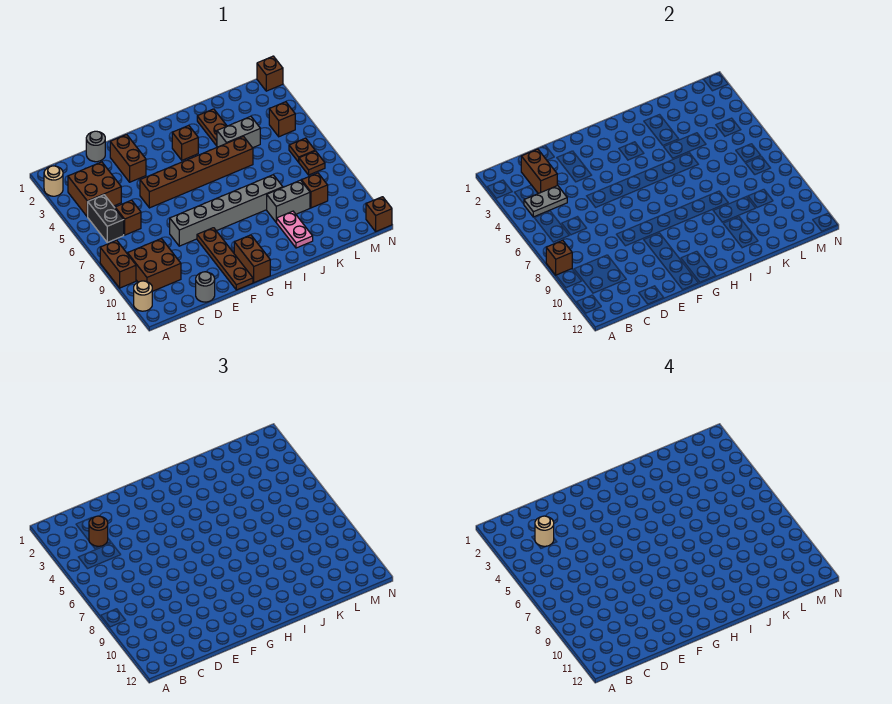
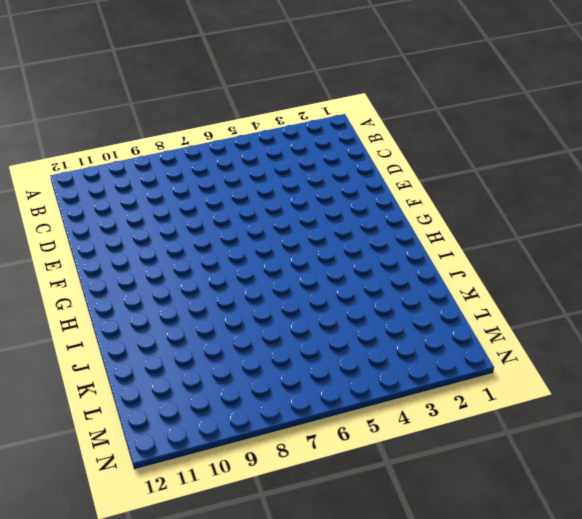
none -> tan round brick A2 level 1
none -> brown brick A8:A9 level 1
none -> tan round brick A11 level 1
none -> brown brick B3:C4 level 1

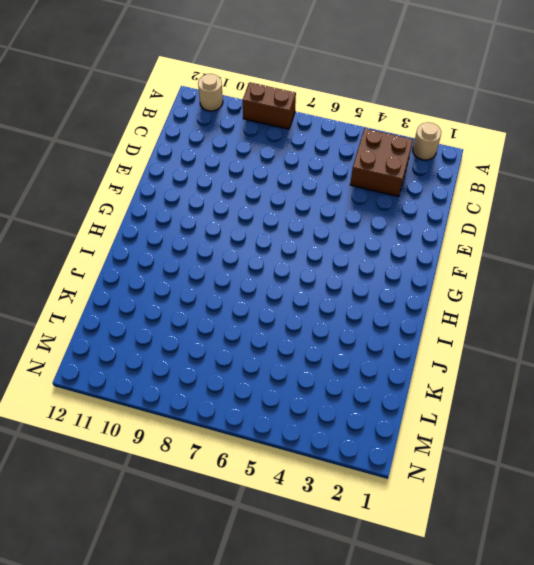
none -> black brick B5:B6 level 1
none -> brown brick B9:C10 level 1
none -> brown brick C6 level 1
none -> grey round brick D1 level 1

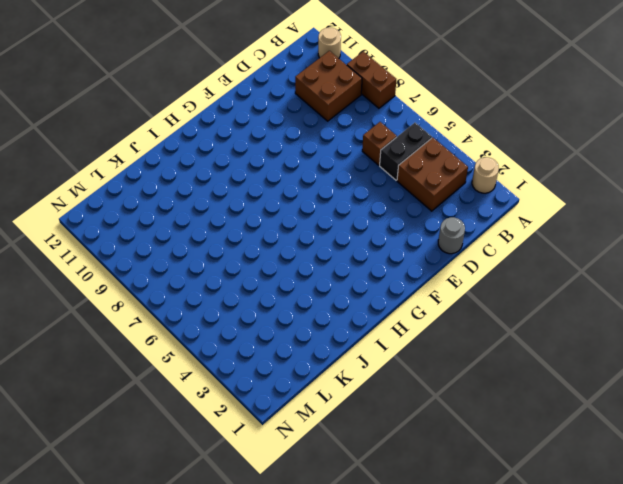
black brick B5:C5 level 1 -> black brick B5:B6 level 1
none -> grey round brick D12 level 1
none -> brown brick E2:E3 level 1
none -> brown brick E5:J5 level 1
none -> grey brick E8:J8 level 1

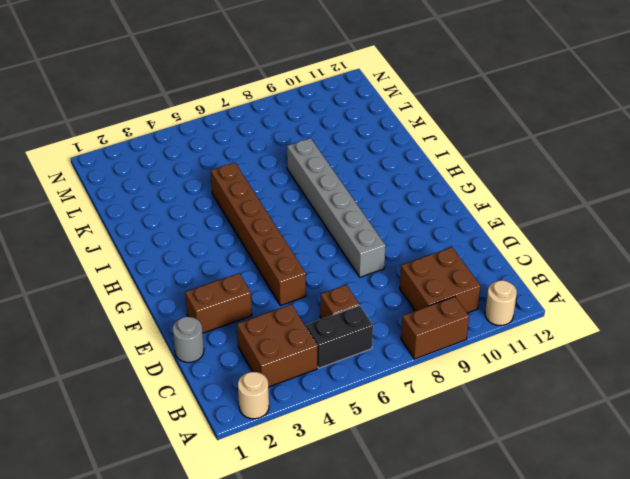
none -> grey round brick D12 level 1
none -> brown plate F9:F12 level 1
none -> brown brick G11:G12 level 1
none -> brown brick H3 level 1

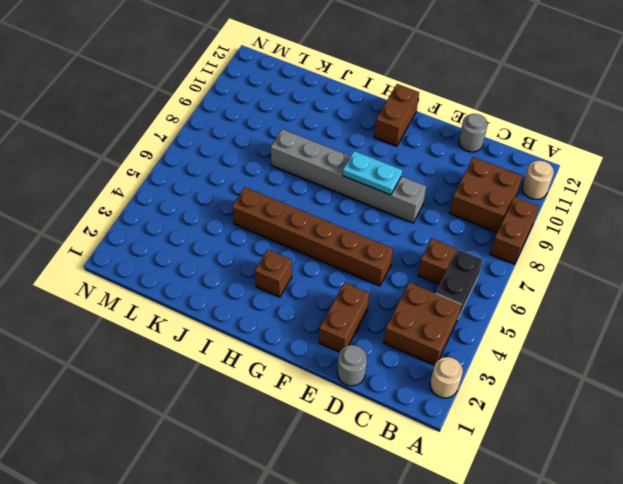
cyan plate F8:G8 level 2 -> none
none -> brown plate F9:F12 level 1
none -> brown plate J2:J3 level 1
none -> grey brick J4:K4 level 1
none -> grey brick J9:K9 level 1

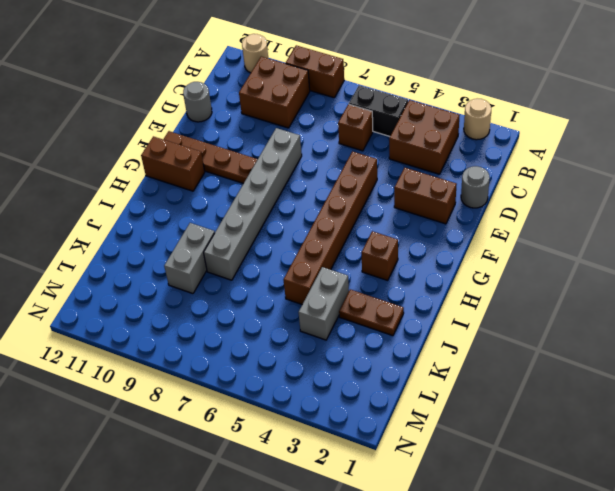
none -> pink plate J10:J11 level 1
none -> brown brick L9 level 1
none -> brown brick M4 level 1
none -> brown plate M6 level 1

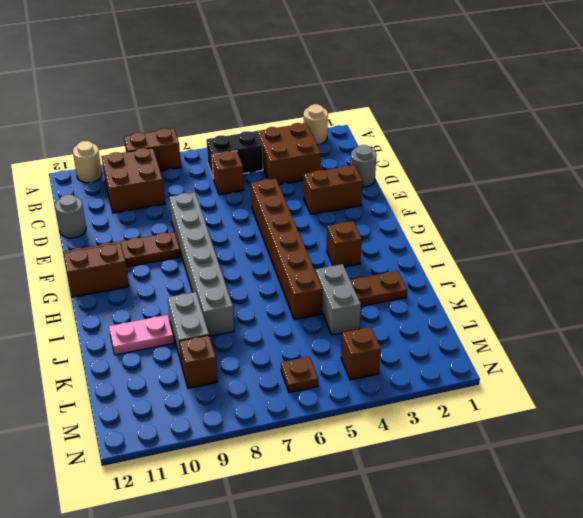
none -> brown plate M7 level 1
none -> brown brick N1 level 1
none -> brown brick N12 level 1
none -> brown brick A8 level 2

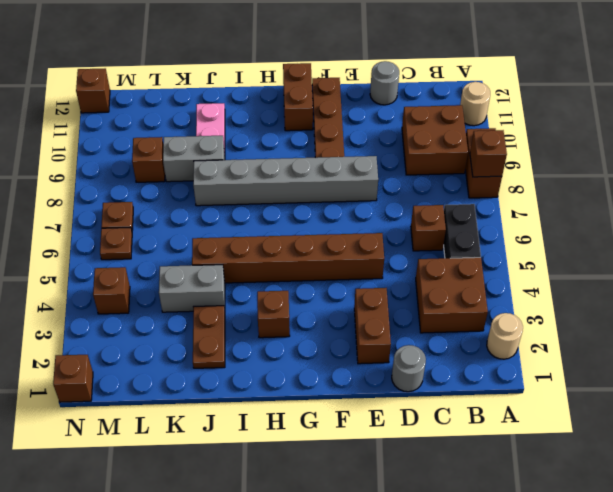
none -> grey plate B4:C4 level 2
none -> brown brick C2:C3 level 2
none -> brown round brick C3 level 3
none -> tan round brick C3 level 4

